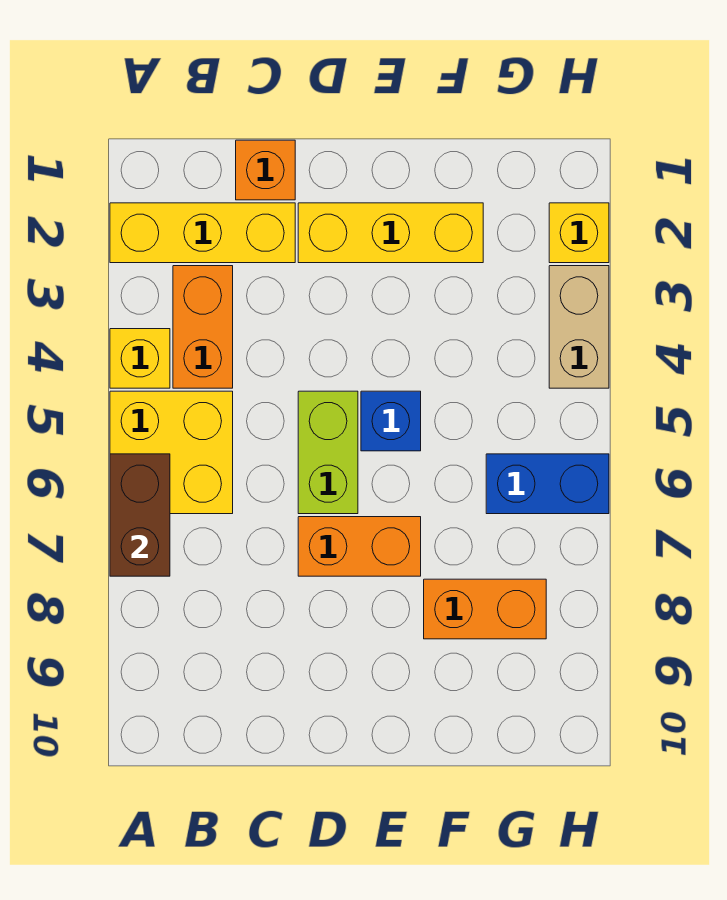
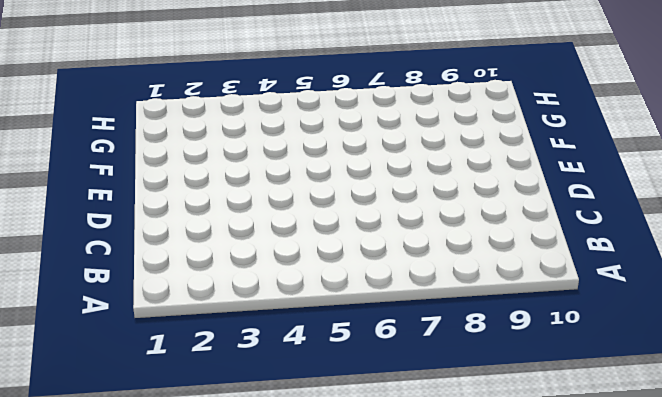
none -> yellow brick A2:C2 level 1
none -> yellow brick A4 level 1
none -> yellow brick A5:B6 level 1

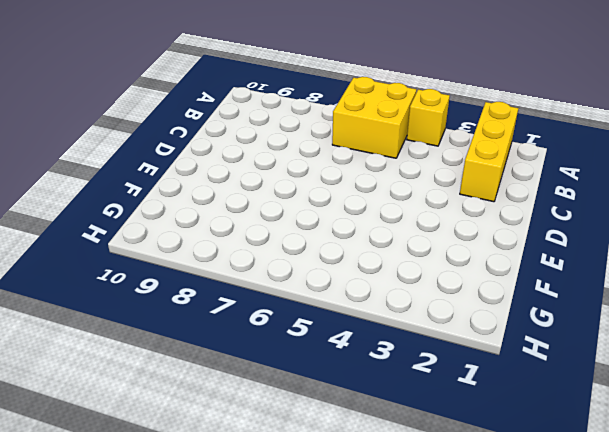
none -> orange brick B3:B4 level 1
none -> orange brick C1 level 1
none -> yellow brick D2:F2 level 1

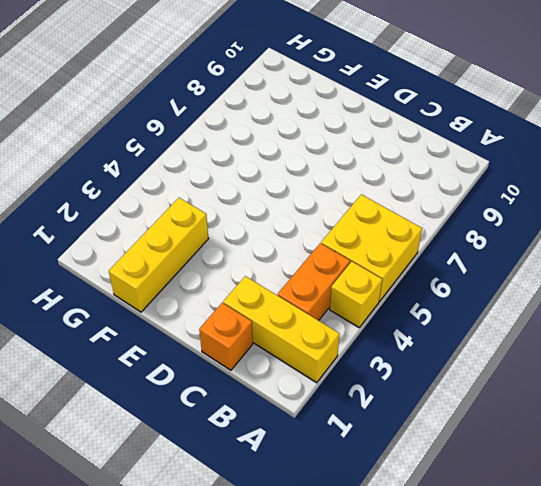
yellow brick F1:F3 level 1 -> yellow brick D2:F2 level 1
none -> lime brick D5:D6 level 1
none -> orange brick D7:E7 level 1
none -> blue brick E5 level 1

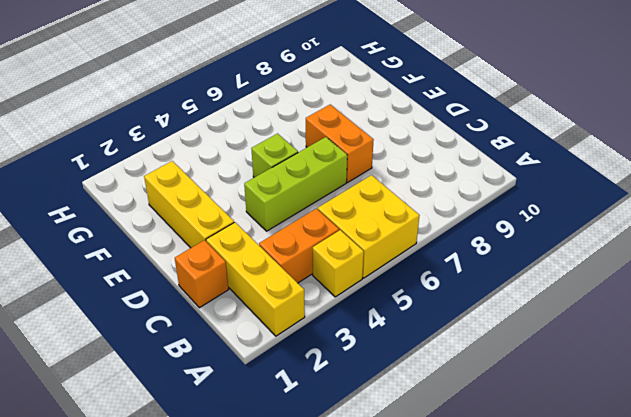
lime brick D4:D6 level 1 -> lime brick D5:D6 level 1
lime brick E5 level 1 -> blue brick E5 level 1
none -> orange brick F8:G8 level 1
none -> blue brick G6:H6 level 1
none -> yellow brick H2 level 1

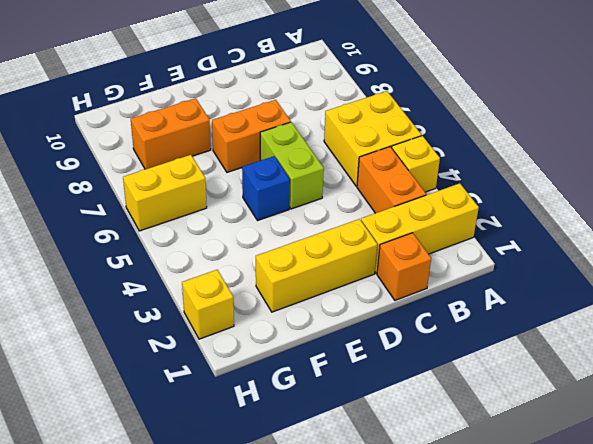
yellow brick G6:H6 level 1 -> blue brick G6:H6 level 1
none -> tan brick H3:H4 level 1
none -> brown brick A6:A7 level 2

